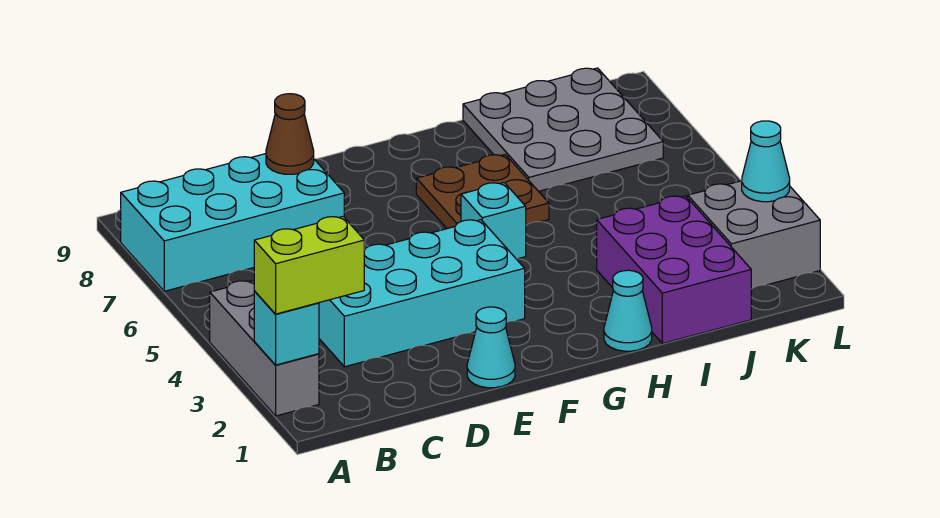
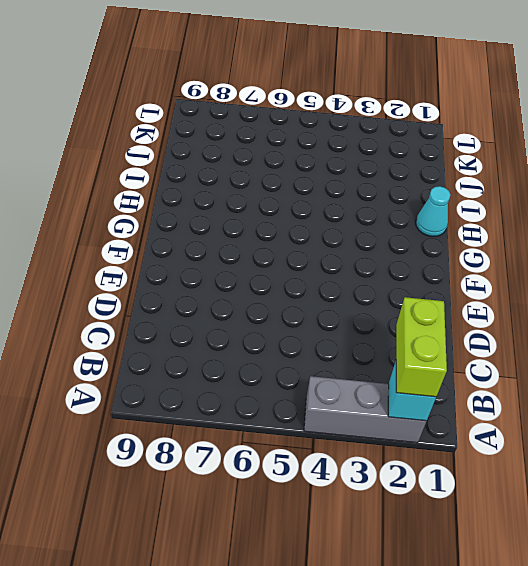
none -> cyan brick A7:D8 level 1
none -> cyan brick C3:F4 level 1
none -> cyan cone E1 level 1

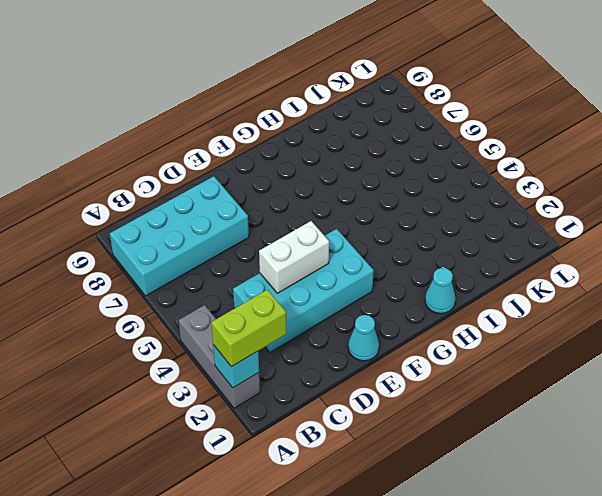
white brick D4:E4 level 2 -> none
none -> cyan brick G5 level 1
none -> brown plate G6:H7 level 1
none -> purple brick I1:J3 level 1

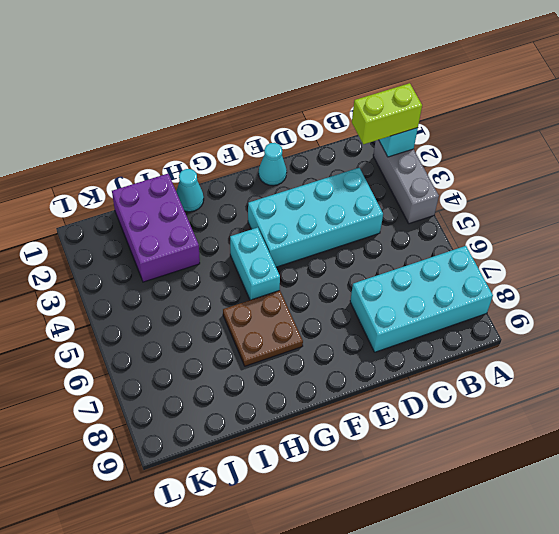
cyan brick G4:G5 level 1 -> cyan brick G5 level 1
none -> grey plate I7:K9 level 1
none -> grey brick K2:L3 level 1
none -> brown cone D8 level 2

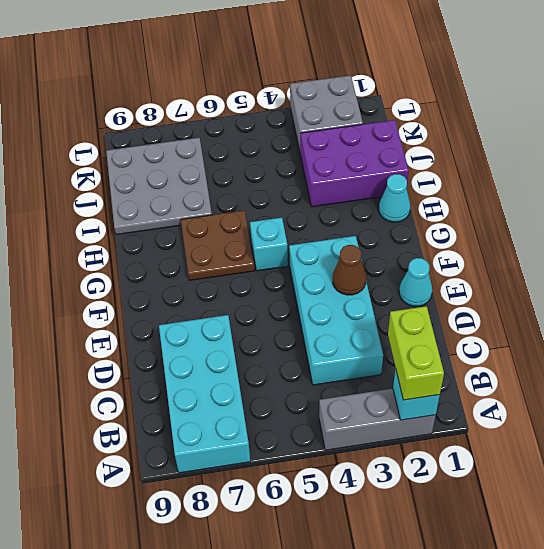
brown cone E3 level 2 -> brown cone D8 level 2
none -> cyan cone L3 level 2

